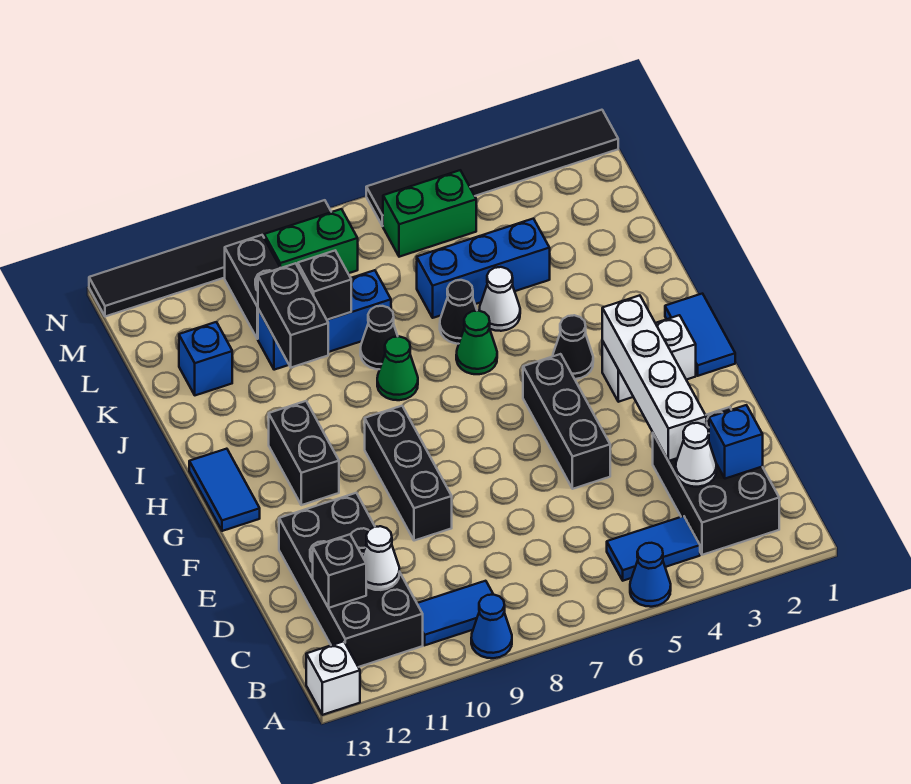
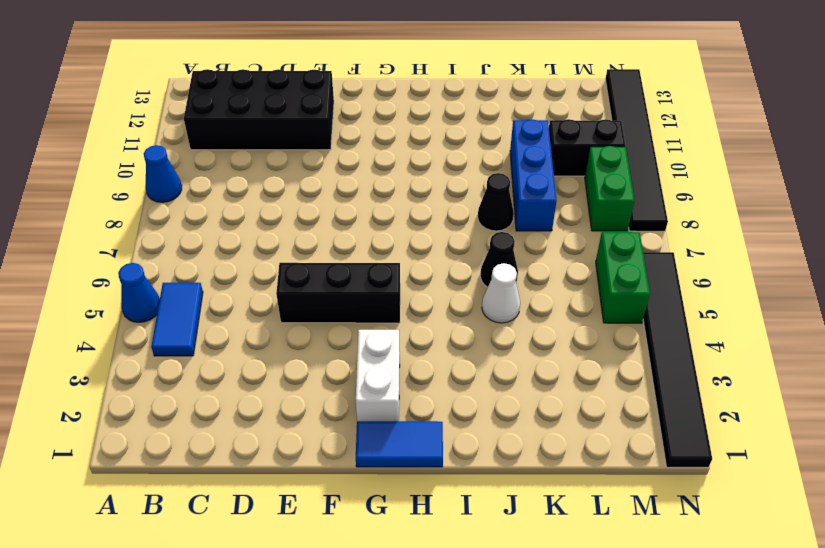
none -> white brick A13 level 1
none -> black brick B2:D3 level 1
none -> blue tile B9:B10 level 1
none -> black brick E9:G9 level 1

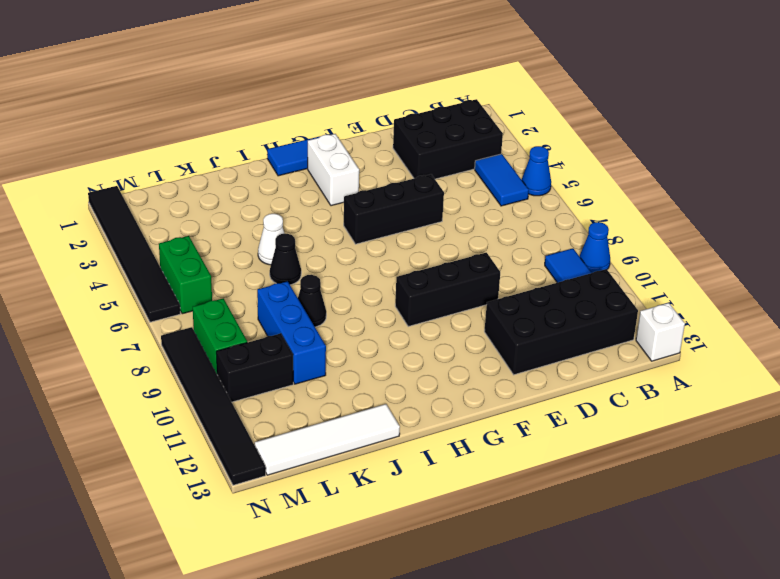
white tile J13:M13 level 1 -> none
none -> black brick G11:H11 level 1
none -> blue tile G13:H13 level 1
none -> black cone H4 level 1
none -> green cone I6 level 1

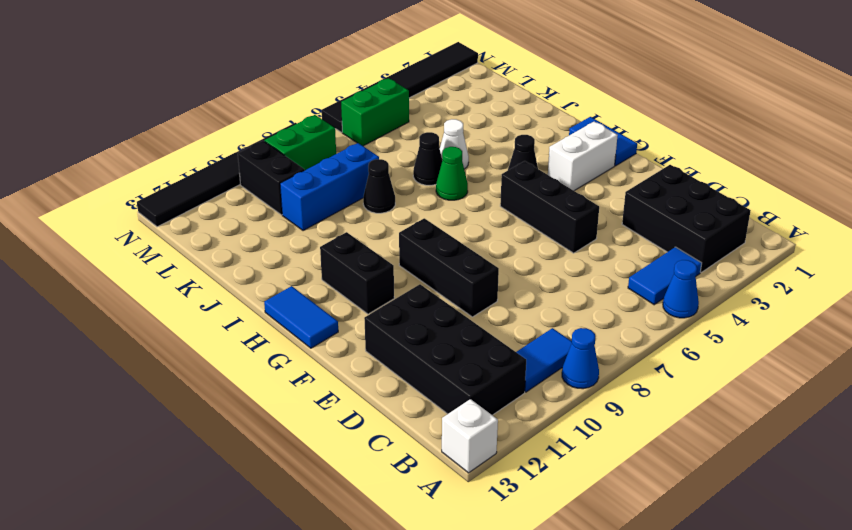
none -> green cone I8 level 1
none -> blue brick K4:K6 level 1
none -> blue brick K12 level 1
none -> blue brick C2 level 2

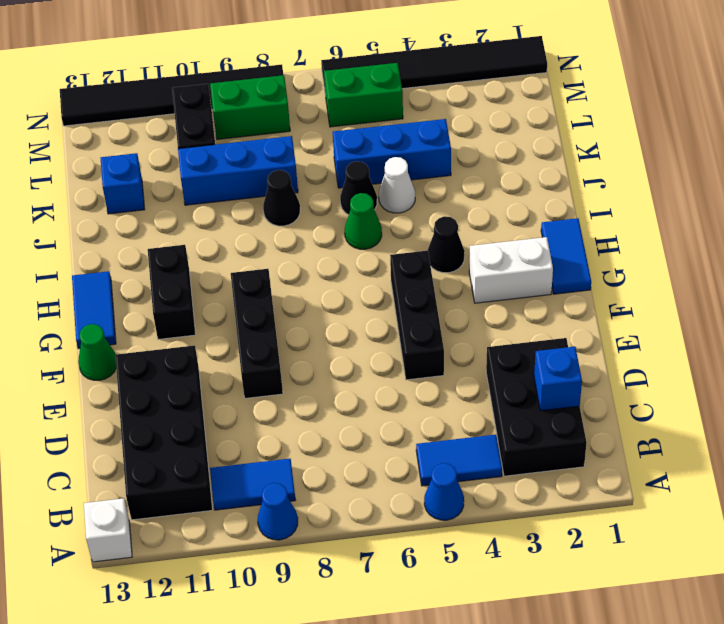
green cone F13 level 1 -> green cone I8 level 1
none -> white cone C3 level 2
none -> white cone C11 level 2
none -> black brick C12 level 2
none -> white brick D3:G3 level 2

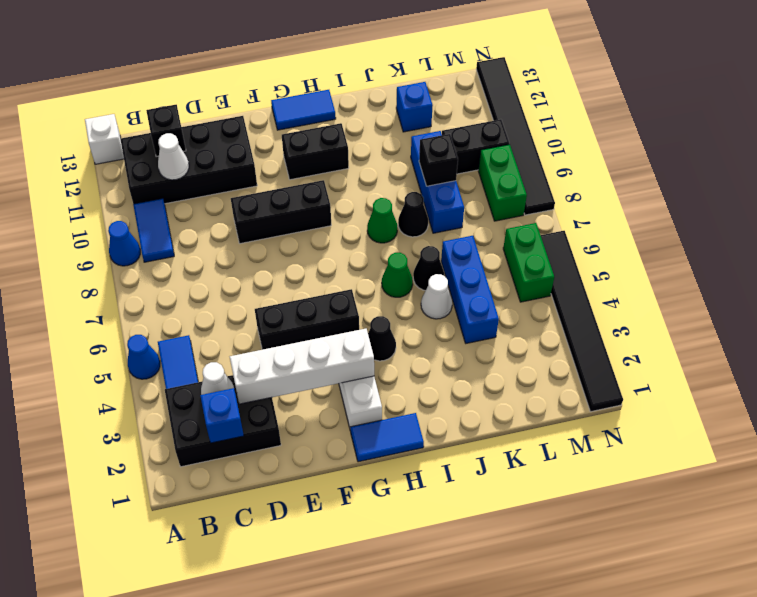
none -> black brick J10:K10 level 2

